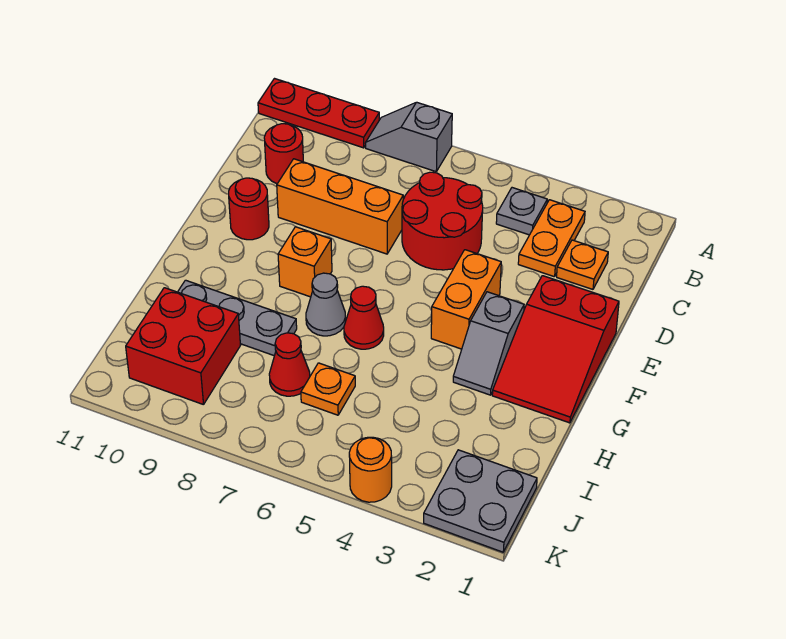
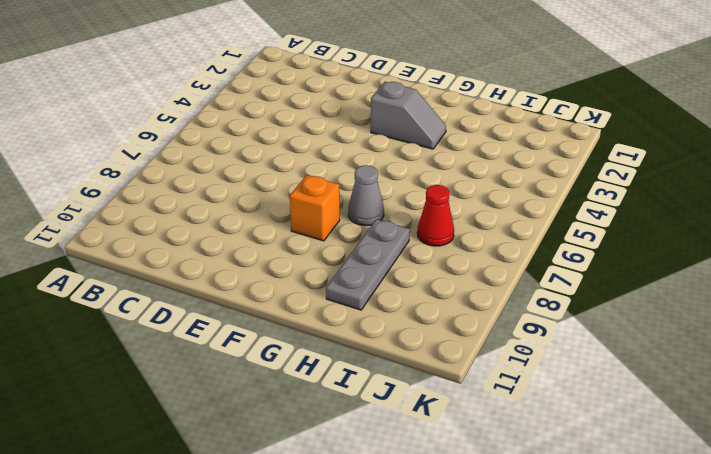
none -> grey slope A7:A8 level 1 top 7
none -> red plate A9:A11 level 1
none -> orange plate B3:C3 level 1

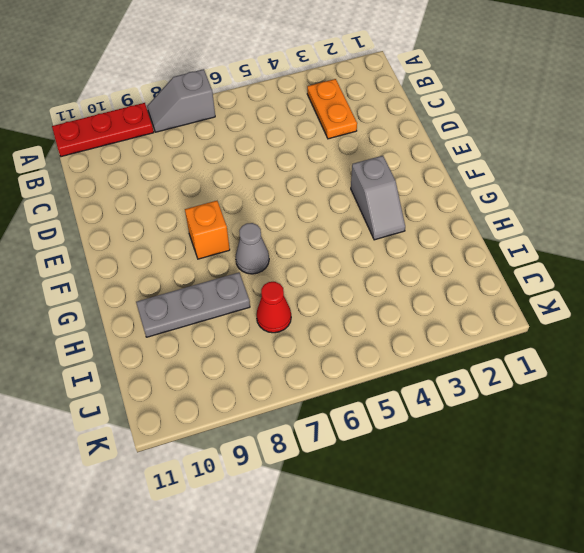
none -> grey plate B4 level 1
none -> orange plate C2 level 1
none -> red round brick C5:D6 level 1

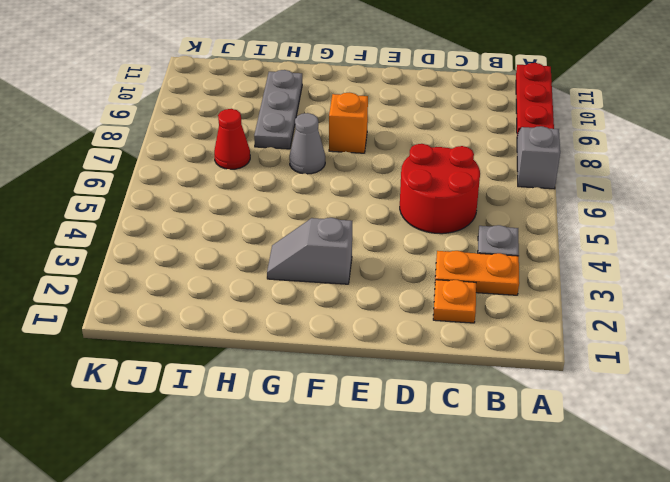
none -> red round brick C10 level 1
none -> orange brick D7:D9 level 1
none -> red slope E1:G2 level 1 top E

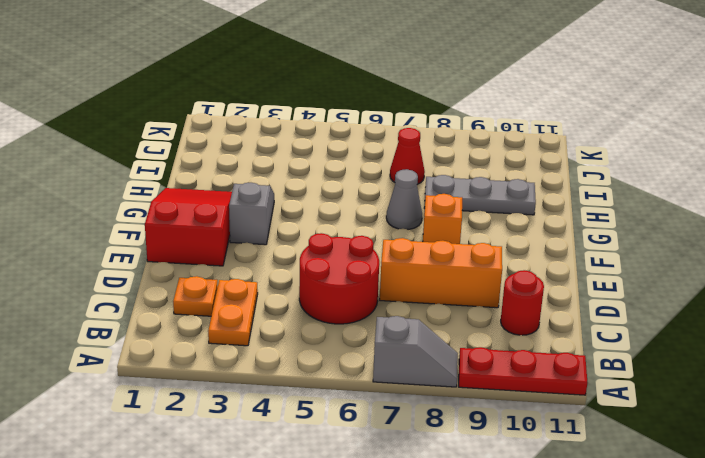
none -> grey plate B4 level 1
none -> orange brick E4:F4 level 1
none -> red round brick E10 level 1

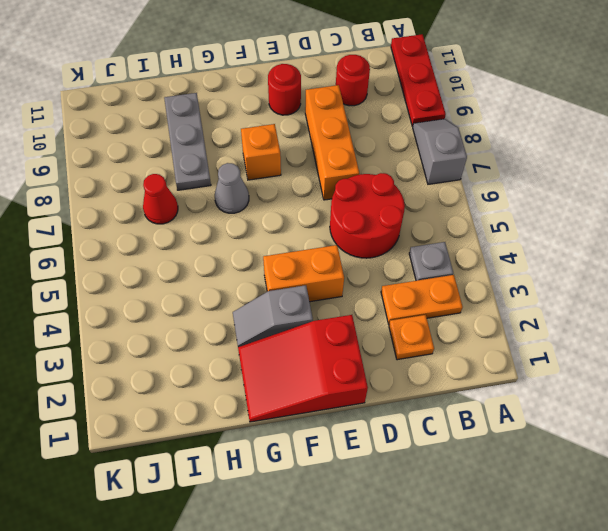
none -> red cone G6 level 1
none -> orange plate I6 level 1
none -> red brick I9:J10 level 1

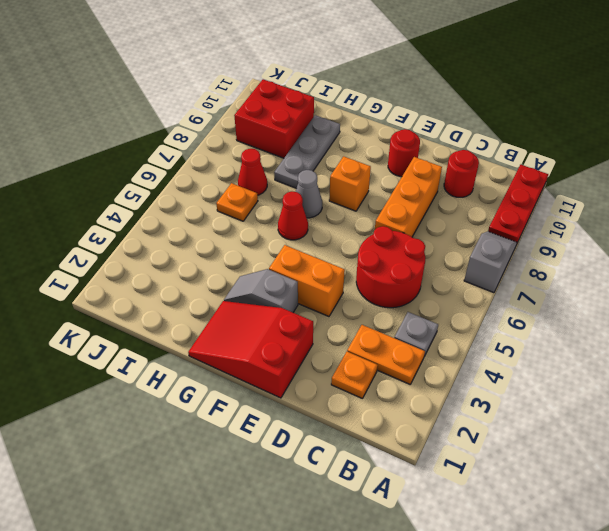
none -> grey plate J1:K2 level 1
none -> orange round brick K4 level 1

